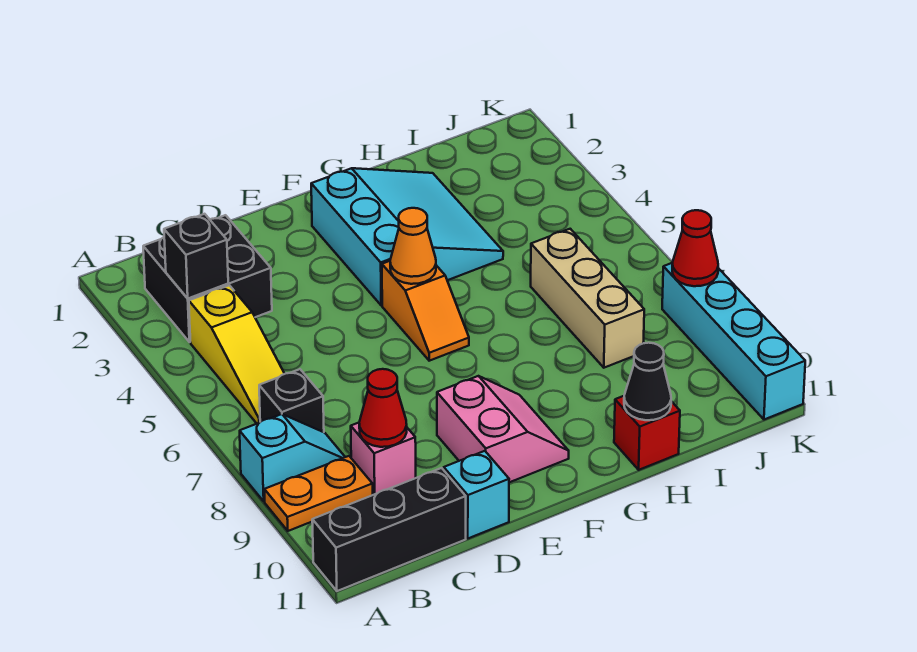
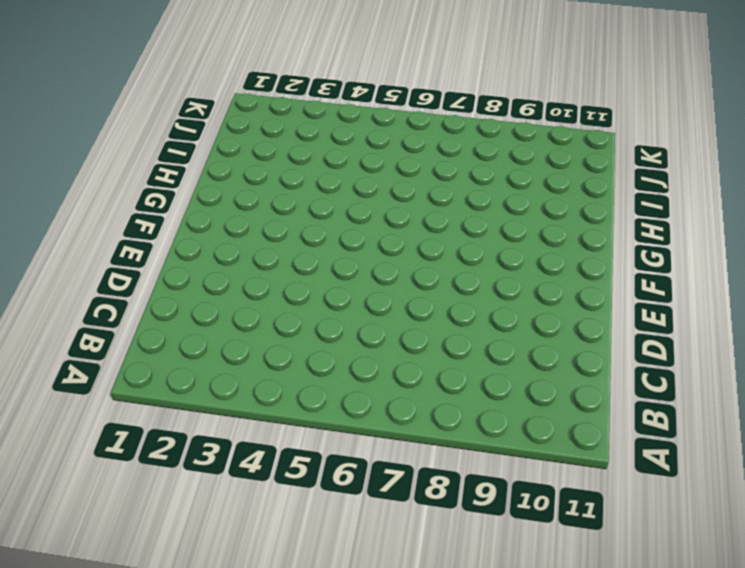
none -> cyan slope A8:B8 level 1 top A
none -> orange plate A9:B9 level 1
none -> black brick A11:C11 level 1

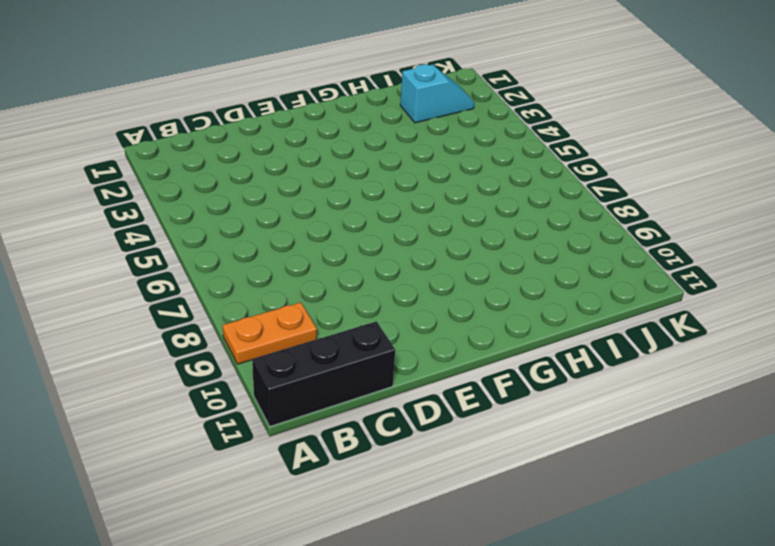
cyan slope I2:J2 level 1 top I -> cyan slope A8:B8 level 1 top A
none -> black brick B2:C3 level 1
none -> yellow slope B4:B6 level 1 top 4
none -> black brick B7 level 1

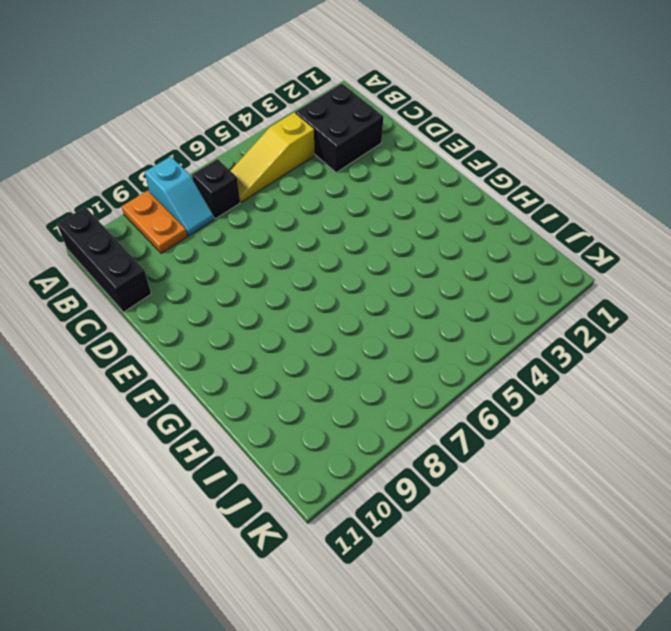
none -> pink brick C9 level 1
none -> cyan brick D11 level 1
none -> pink slope E9:F10 level 1 top E

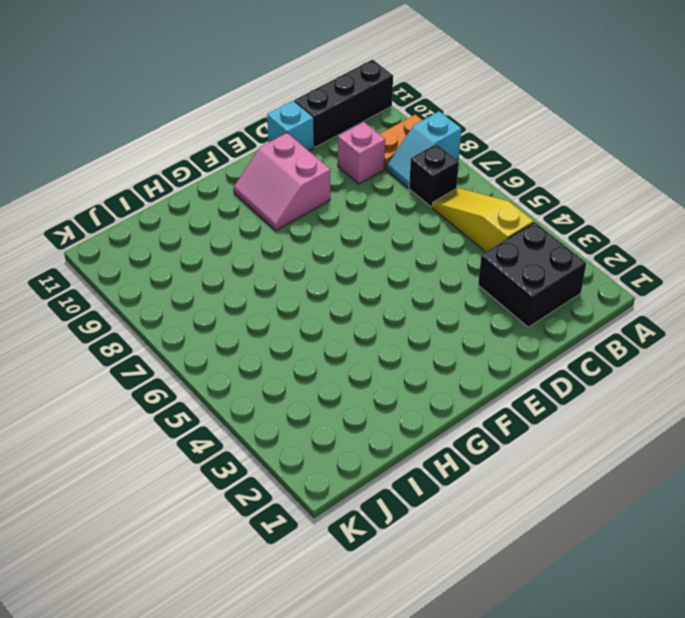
none -> cyan slope F2:H4 level 1 top F
none -> orange slope F5:F6 level 1 top 5
none -> red brick H11 level 1

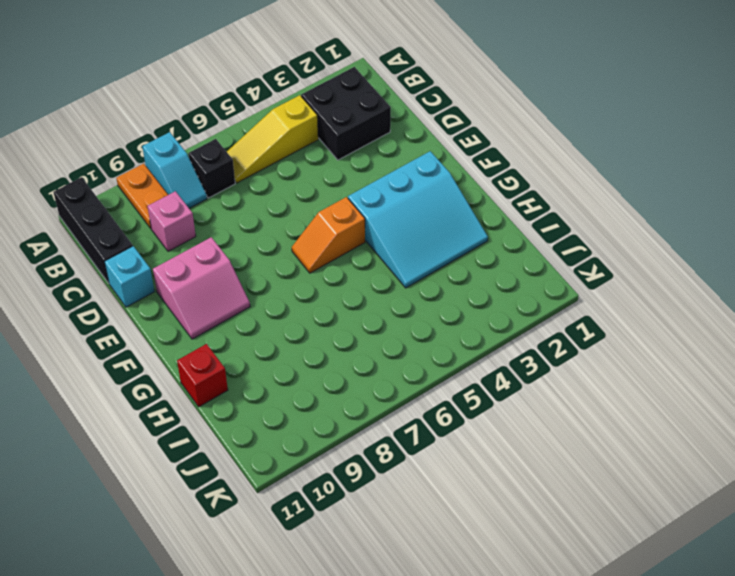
none -> tan brick I6:I8 level 1
none -> cyan brick K8:K11 level 1
none -> black brick B3 level 2

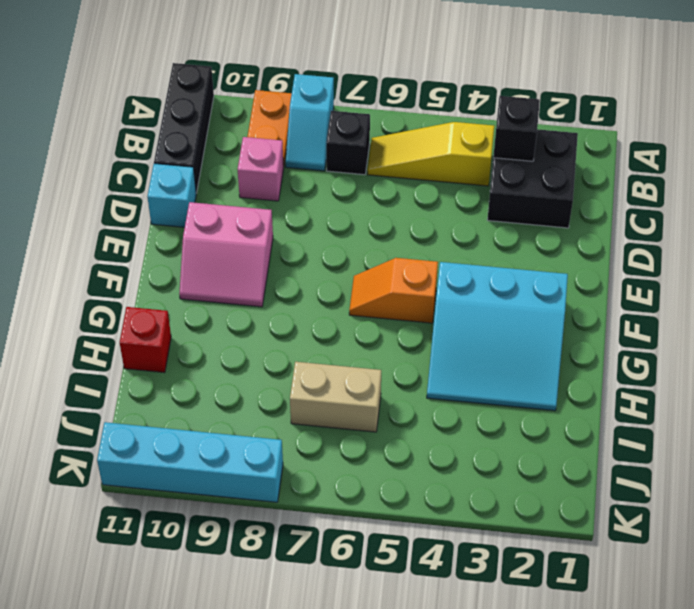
tan brick I6:I7 level 1 -> tan brick I6:I8 level 1
none -> red cone C9 level 2
none -> orange cone F5 level 2
none -> black cone H11 level 2

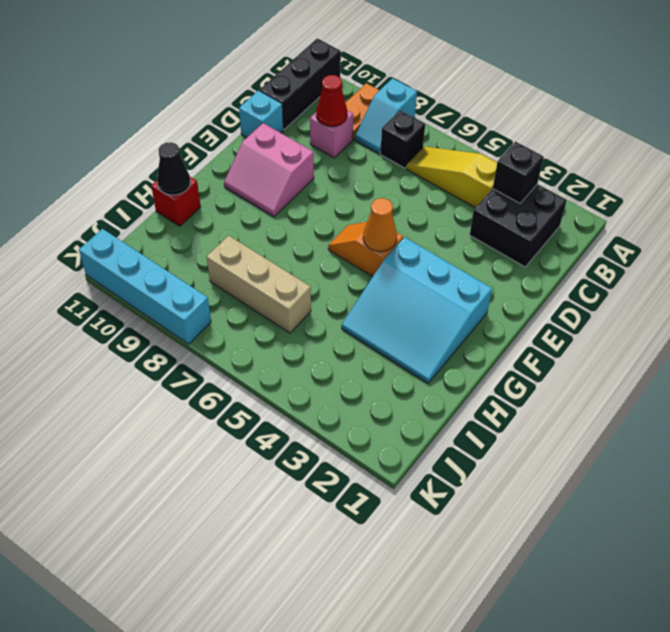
none -> red cone K8 level 2

